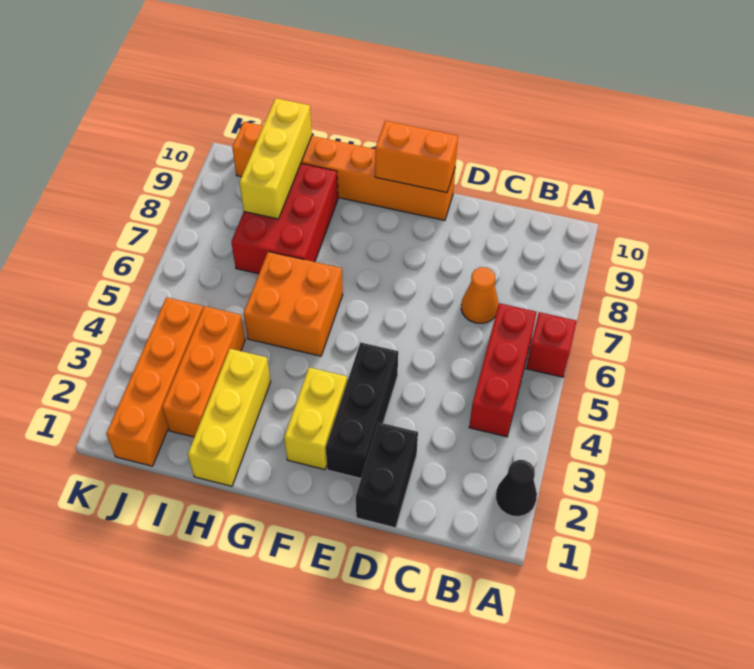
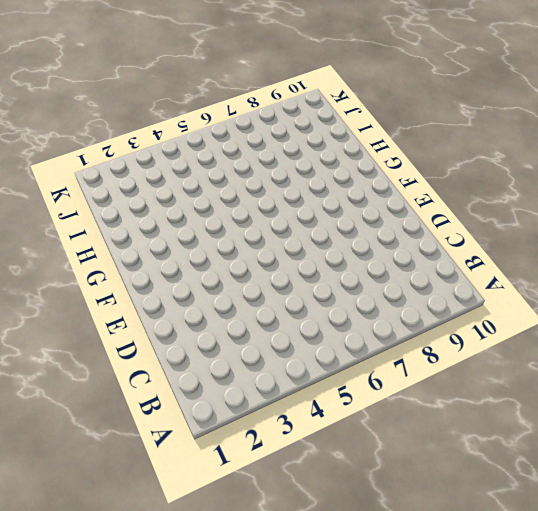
none -> black cone A2 level 1
none -> red brick A6 level 1
none -> red brick B4:B6 level 1

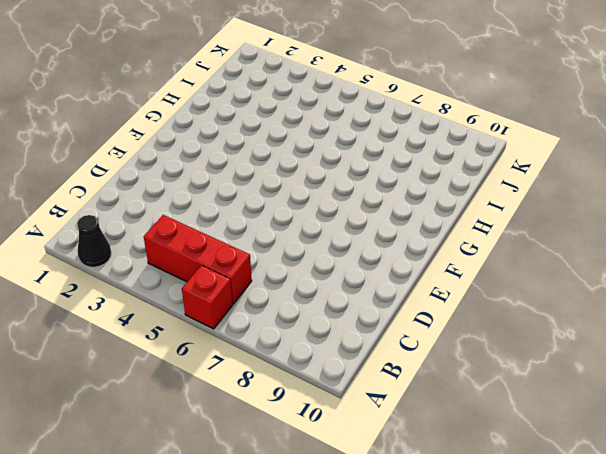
none -> orange cone C7 level 1
none -> black brick D1:D2 level 1
none -> black brick E2:E4 level 1

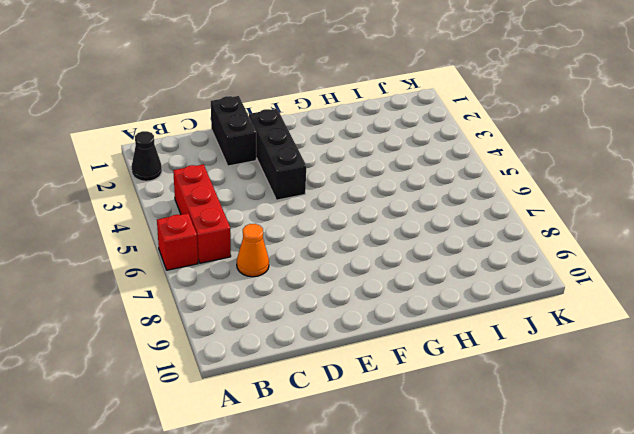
none -> orange brick E10:J10 level 1
none -> yellow brick F2:F3 level 1
none -> orange brick G5:H6 level 1

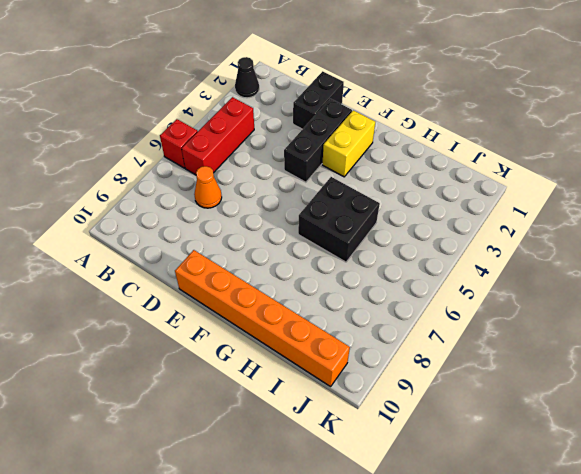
black brick G5:H6 level 1 -> orange brick G5:H6 level 1
none -> yellow brick H1:H3 level 1
none -> red brick H7:I9 level 1
none -> orange brick I2:I4 level 1

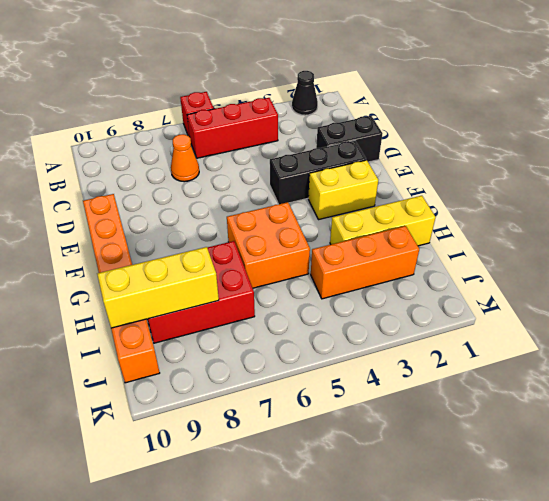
none -> orange brick J1:J4 level 1
none -> orange brick E10:F10 level 2

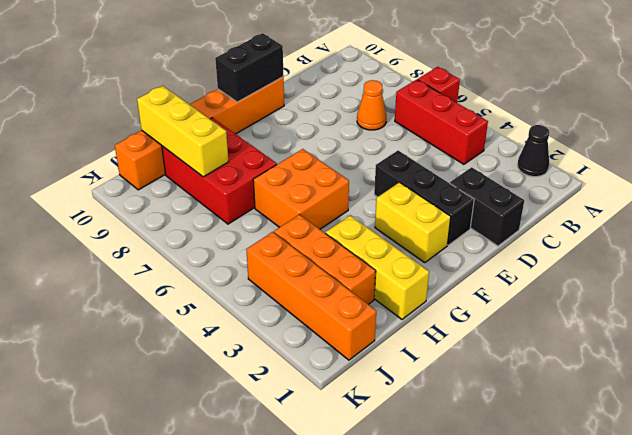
black brick E10:F10 level 2 -> orange brick E10:F10 level 2

